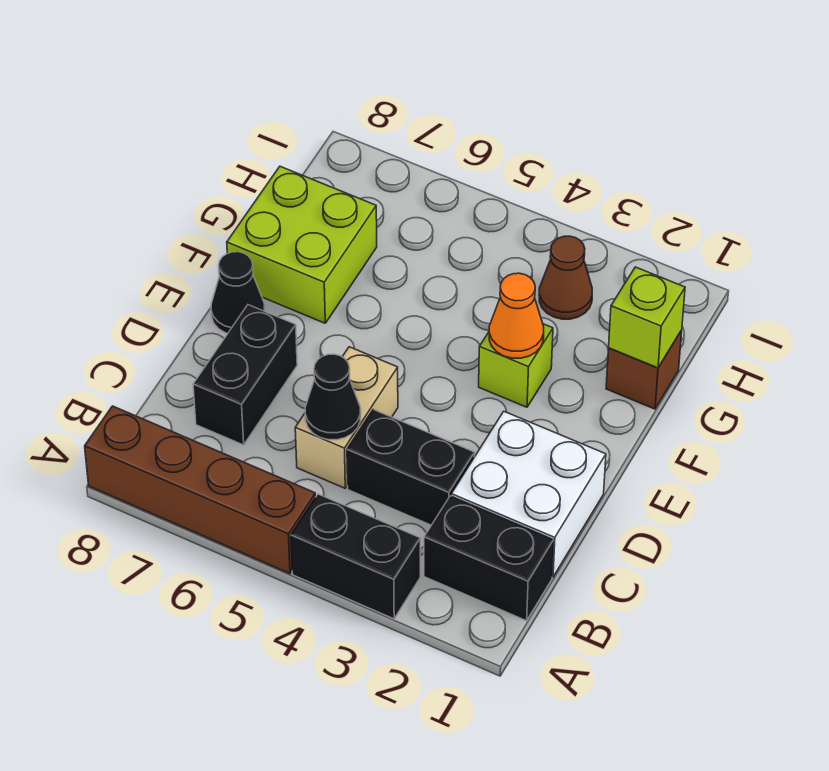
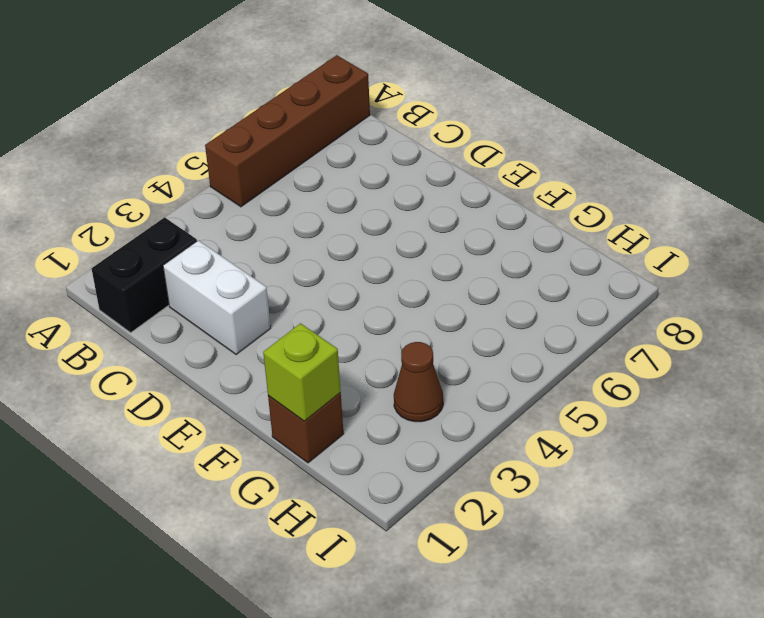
white brick C2:D2 level 1 -> white brick C1:D2 level 1
none -> black brick A3:A4 level 1
none -> black brick C3:C4 level 1
none -> tan brick C5:D5 level 1

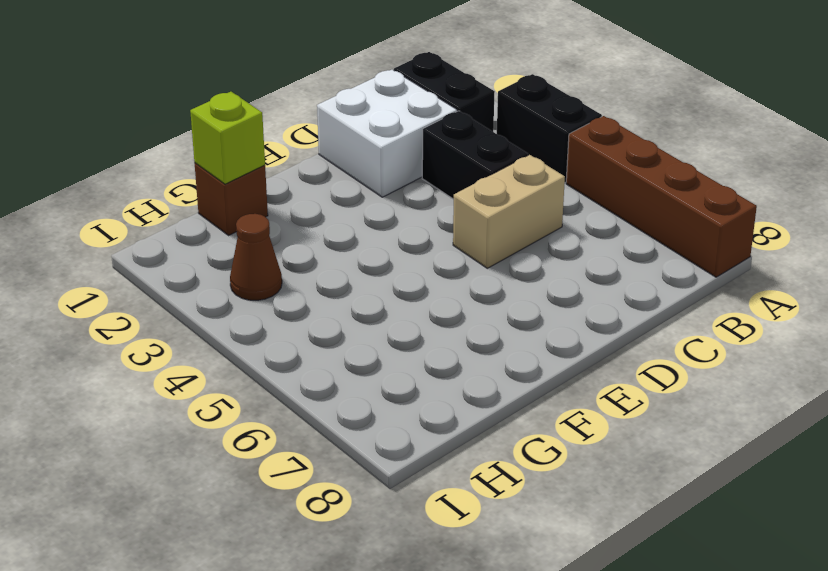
none -> black brick C7:D7 level 1
none -> black cone E8 level 1
none -> lime brick F3 level 1

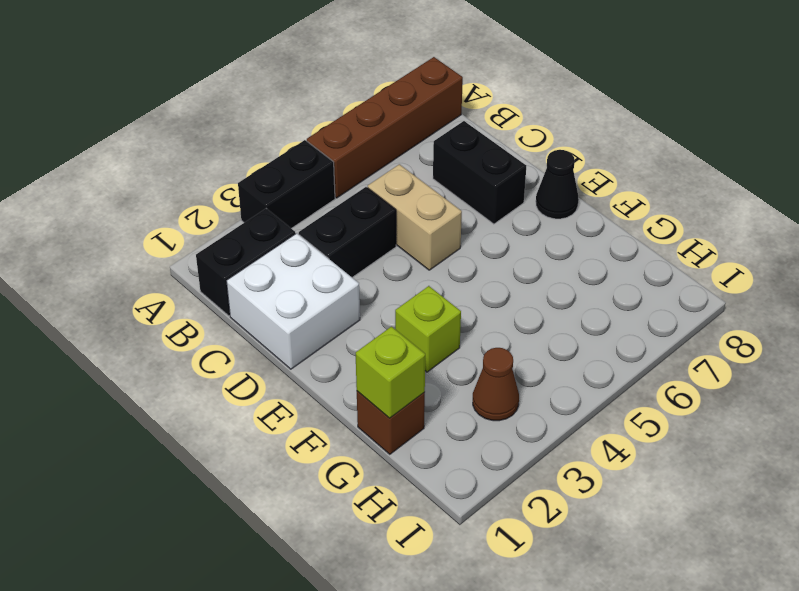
none -> lime brick F7:G8 level 1
none -> black cone C5 level 2
none -> orange cone F3 level 2

